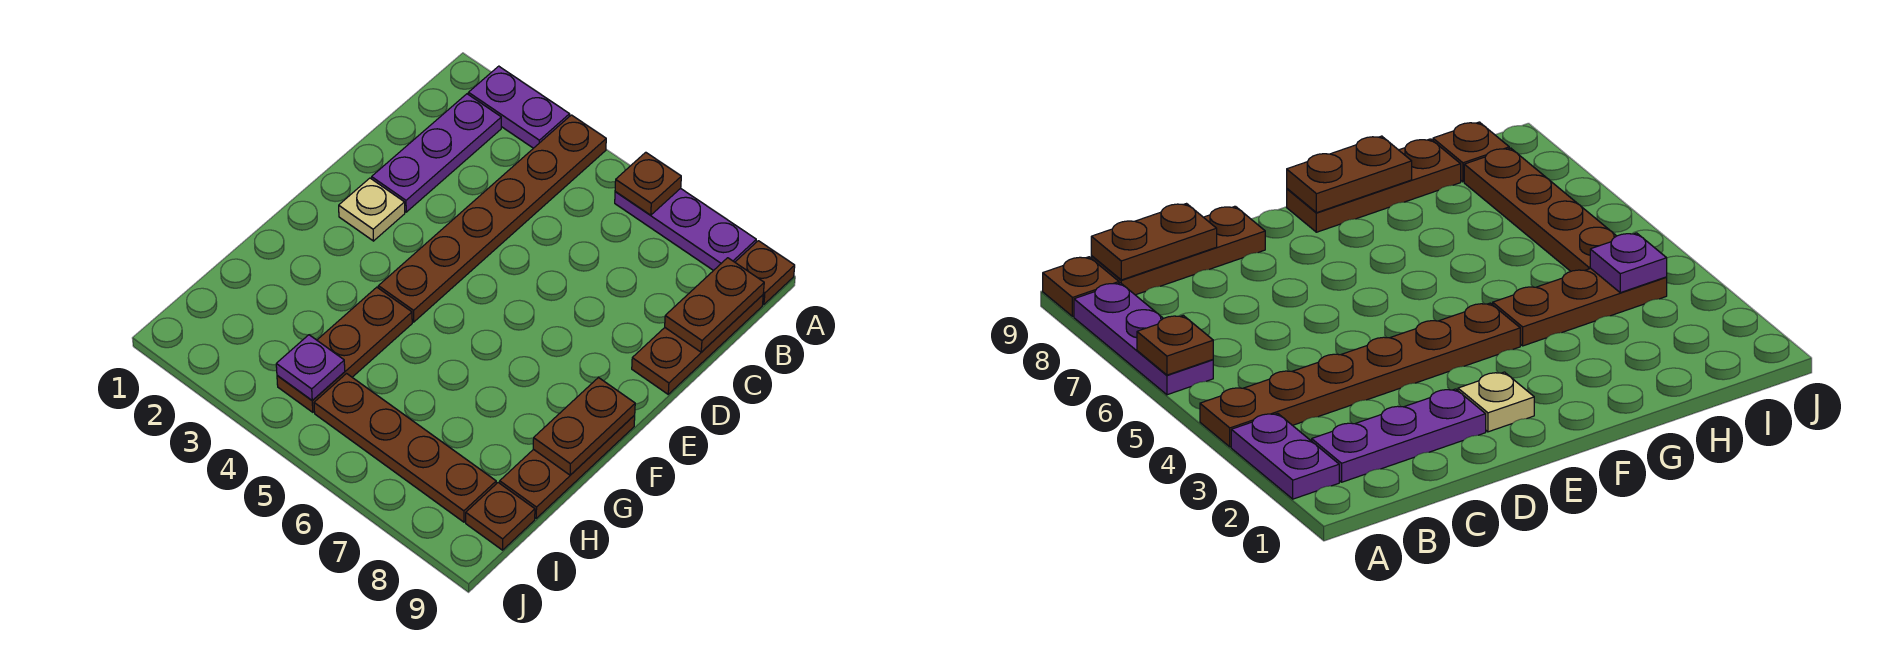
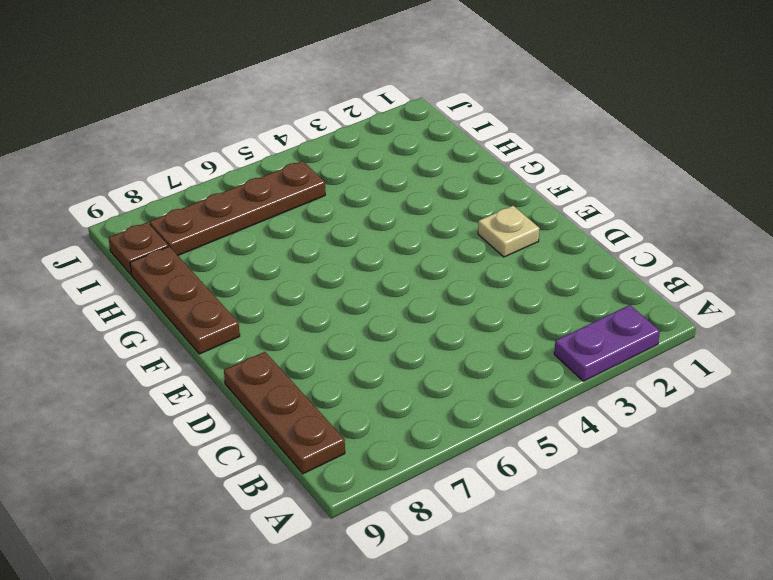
none -> brown plate A4:F4 level 1
none -> purple plate A6:A8 level 1
none -> brown plate A9 level 1

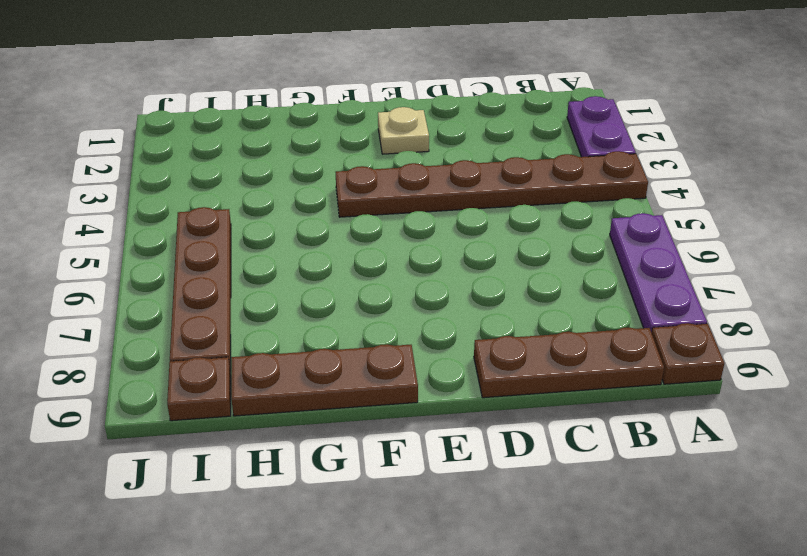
none -> purple plate B2:D2 level 1
none -> brown plate G4:I4 level 1
none -> brown plate A6 level 2

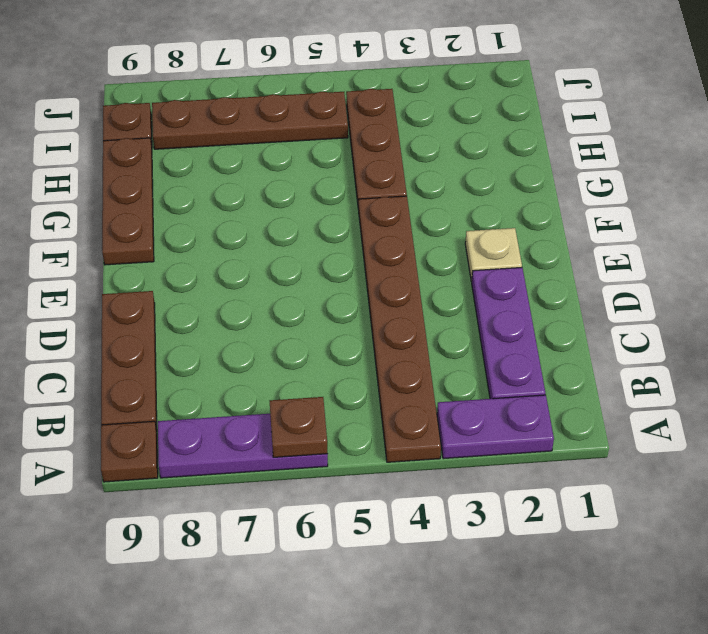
none -> brown plate B9:C9 level 2
none -> brown plate F9:G9 level 2
none -> purple plate I4 level 2

